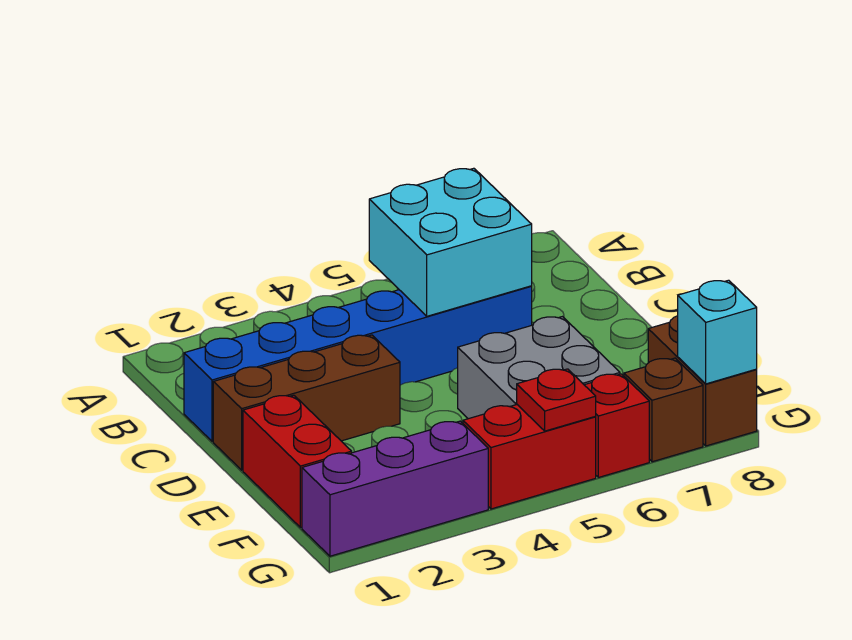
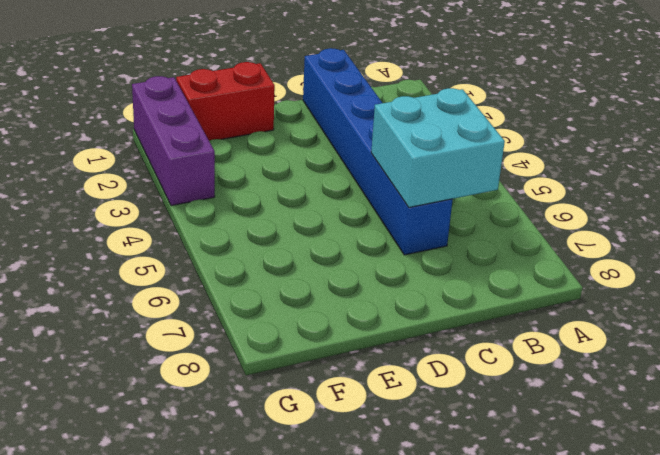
none -> brown brick D1:D3 level 1
none -> grey brick E5:F6 level 1
none -> brown brick F8:G8 level 1

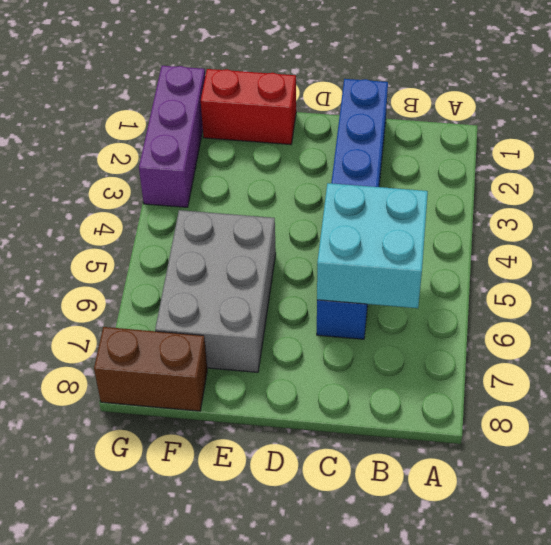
grey brick E5:F7 level 1 -> grey brick E5:F6 level 1
none -> brown brick D1:D3 level 1
none -> red brick G4:G5 level 1
none -> red brick G6 level 1

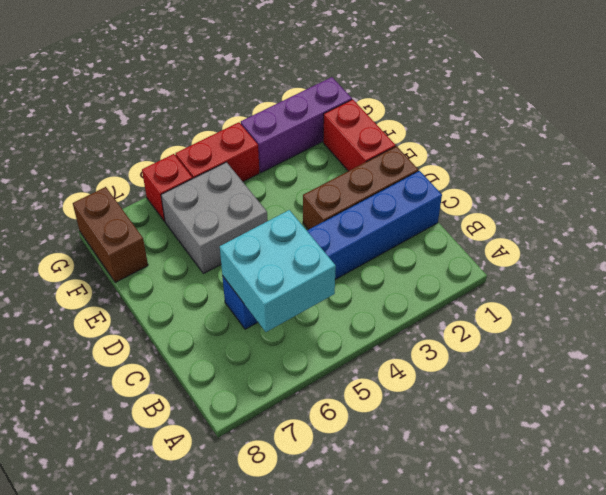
none -> brown brick G7 level 1
none -> red plate G5 level 2
none -> cyan brick G8 level 2

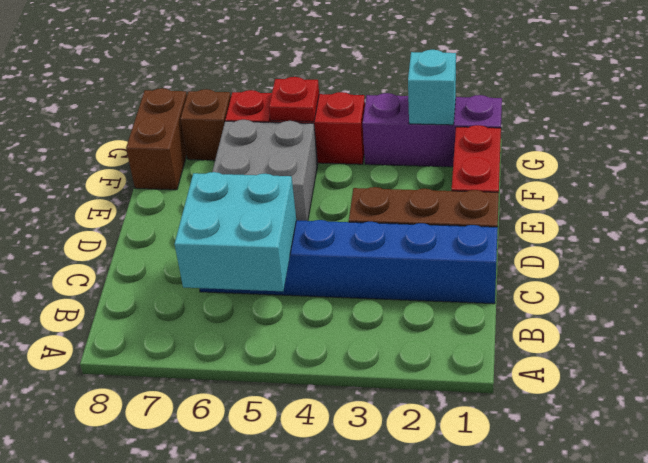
cyan brick G2 level 2 -> cyan brick G8 level 2

